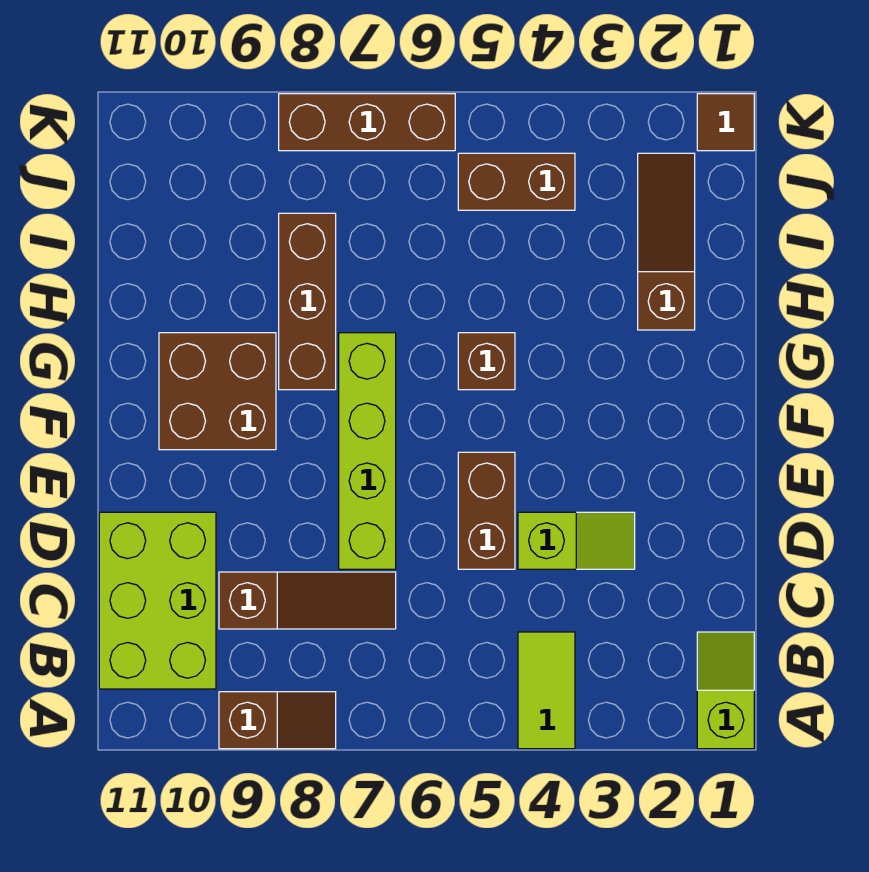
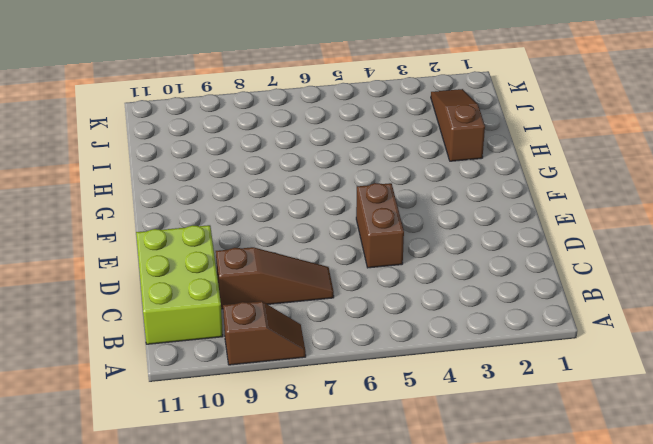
none -> lime slope A1:B1 level 1 top A
none -> lime tile A4:B4 level 1
none -> lime slope D3:D4 level 1 top 4

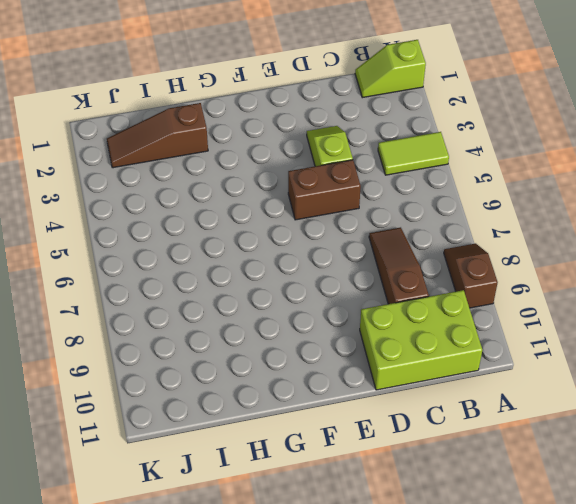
none -> lime brick D7:G7 level 1
none -> brown brick F9:G10 level 1
none -> brown brick G5 level 1

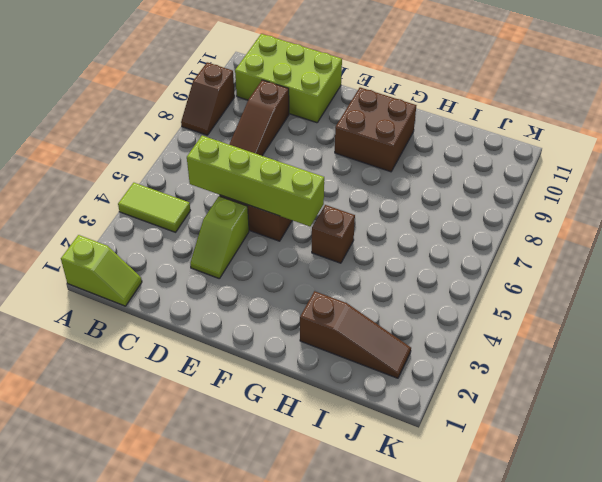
lime brick C5:F5 level 2 -> lime brick D7:G7 level 1
none -> brown brick G8:I8 level 1
none -> brown brick J4:J5 level 1
none -> brown tile K1 level 1

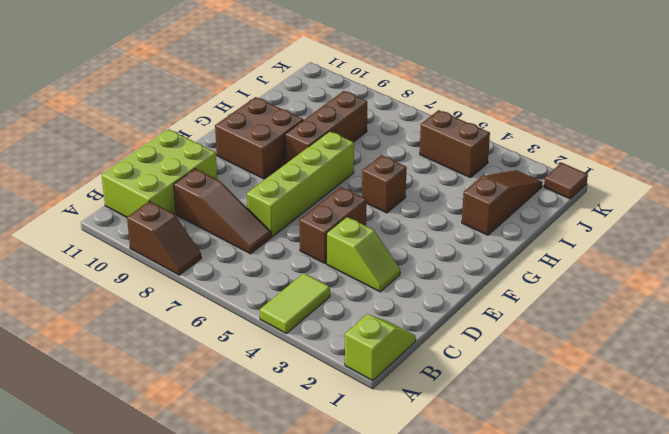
none -> brown brick K6:K8 level 1

